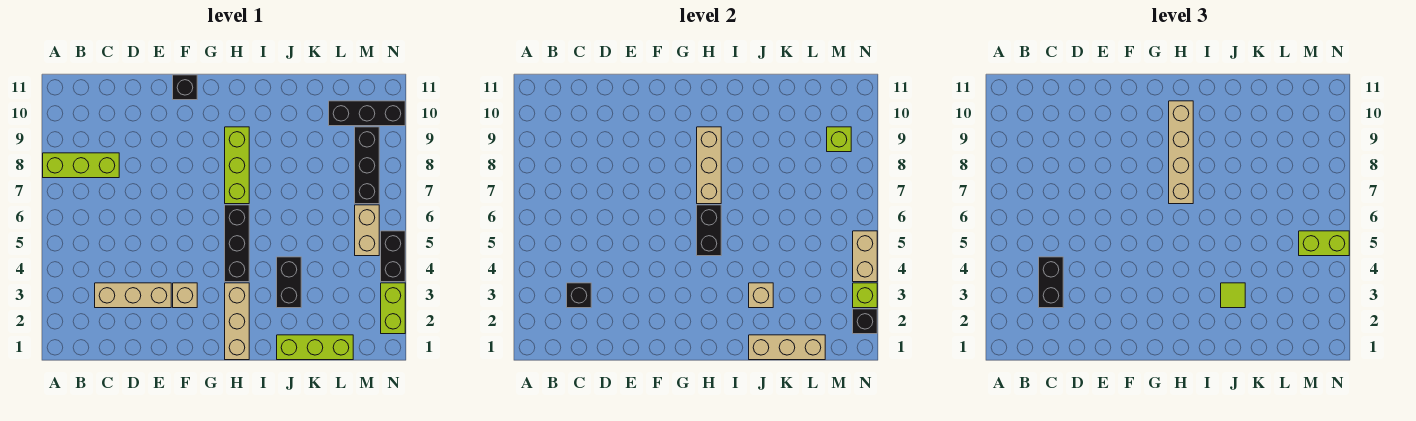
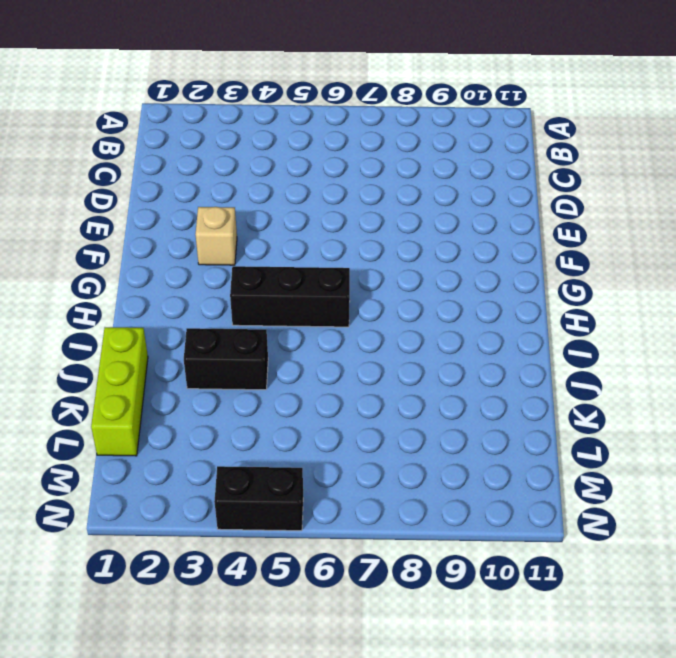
none -> lime brick A8:C8 level 1
none -> tan brick C3:E3 level 1
none -> black brick F11 level 1

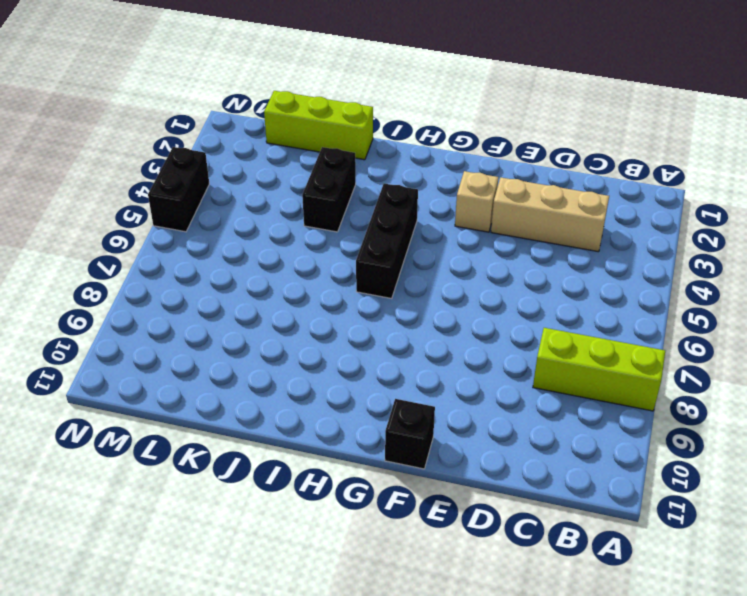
none -> tan brick H1:H3 level 1
none -> lime brick H7:H9 level 1
none -> black brick L10:N10 level 1

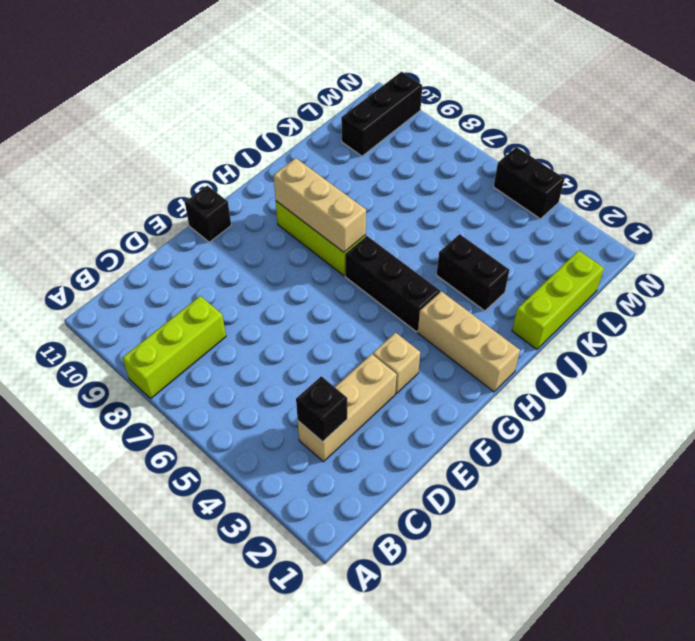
none -> tan brick M5:M6 level 1
none -> black brick M7:M9 level 1
none -> lime brick N2:N3 level 1

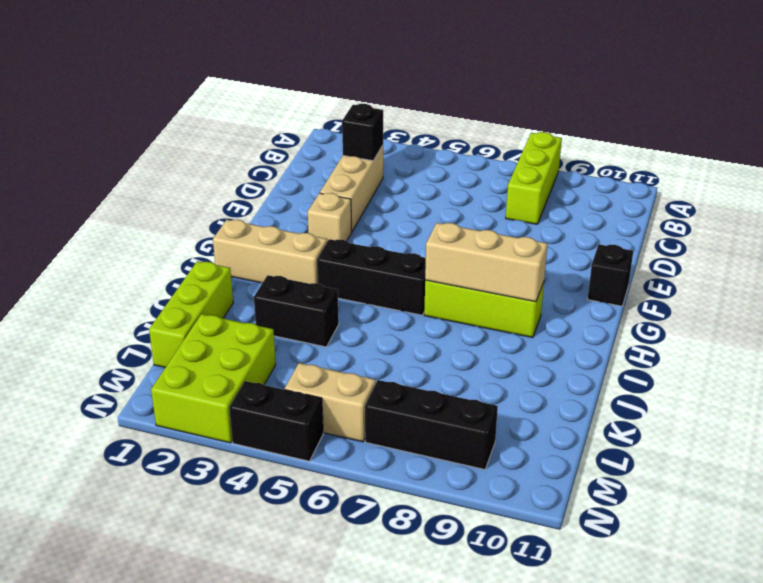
lime brick L2:N3 level 1 -> lime brick N2:N3 level 1
none -> black brick L10:N10 level 1
none -> black brick H5:H6 level 2
none -> tan brick J1:L1 level 2

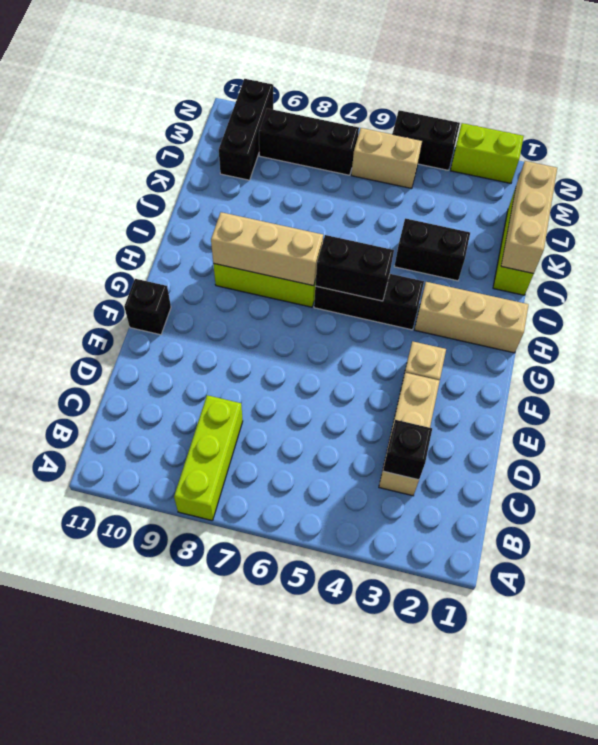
none -> tan brick J3 level 2
none -> lime brick M9 level 2
none -> black brick N2 level 2

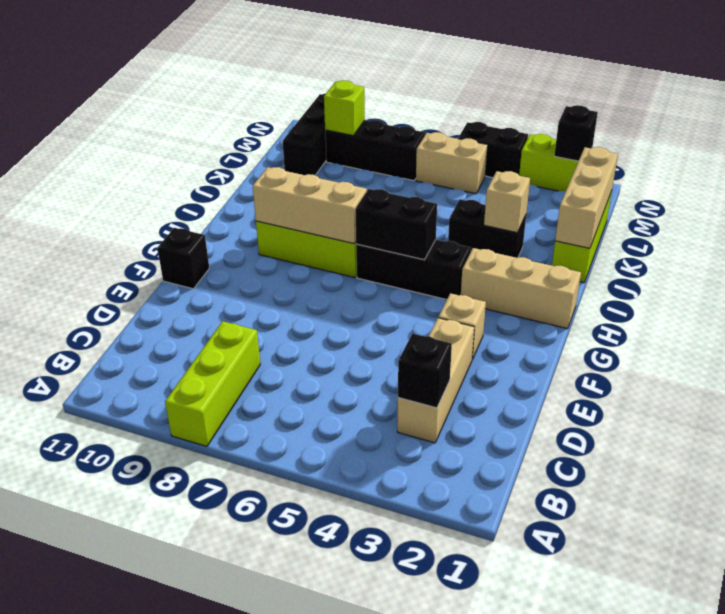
none -> lime brick N3 level 2
none -> tan brick N4:N5 level 2
none -> black brick C3:C4 level 3

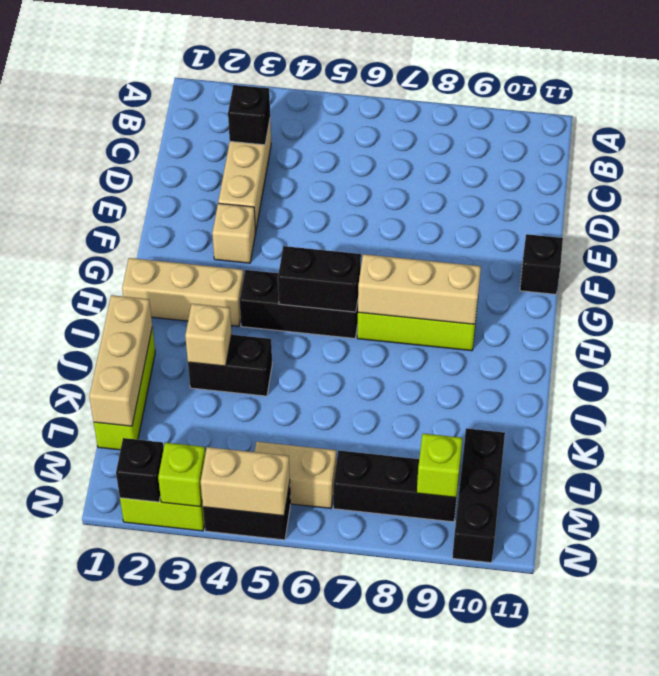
none -> lime brick A8:C8 level 1
none -> black brick C3:C4 level 3
none -> tan brick H7:H10 level 3

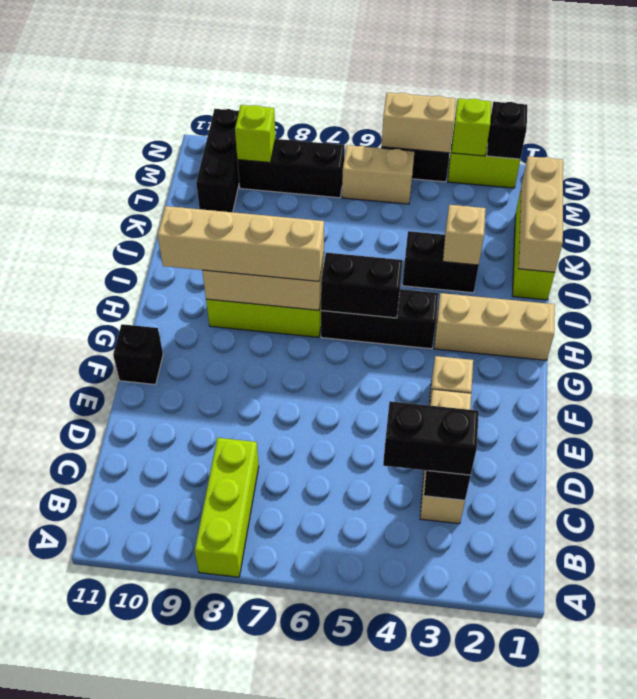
none -> lime tile J3 level 3
none -> lime brick M5:N5 level 3

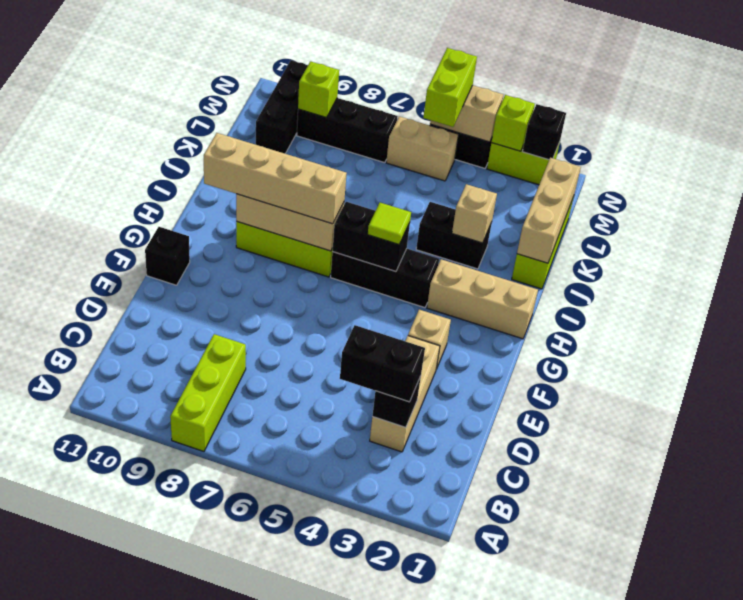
lime tile H5 level 3 -> lime tile J3 level 3

